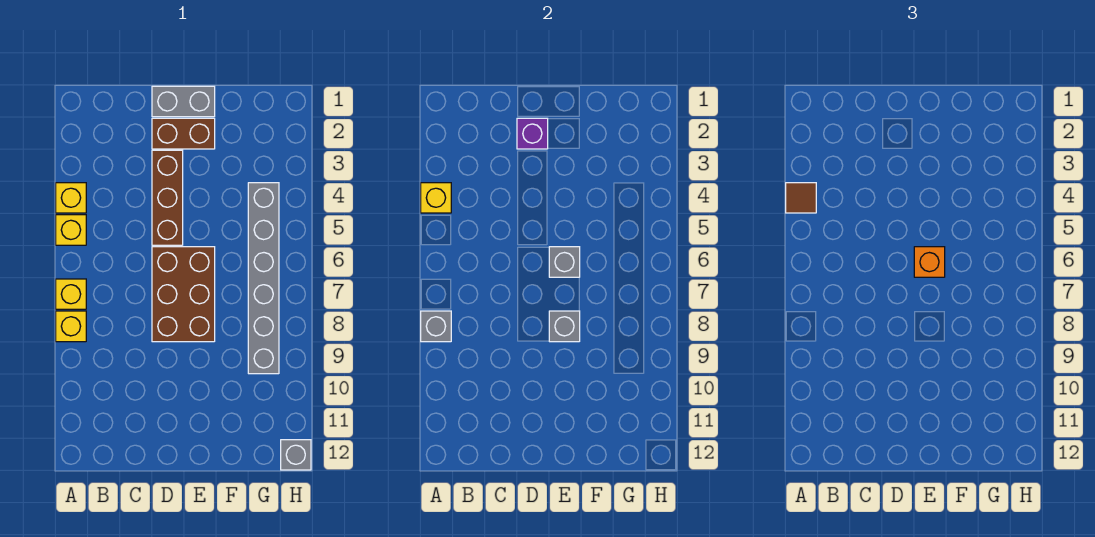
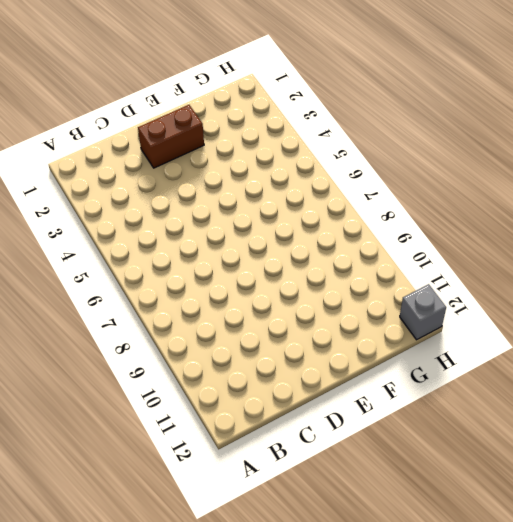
none -> yellow brick A4 level 1
none -> yellow brick A5 level 1
none -> yellow brick A7 level 1

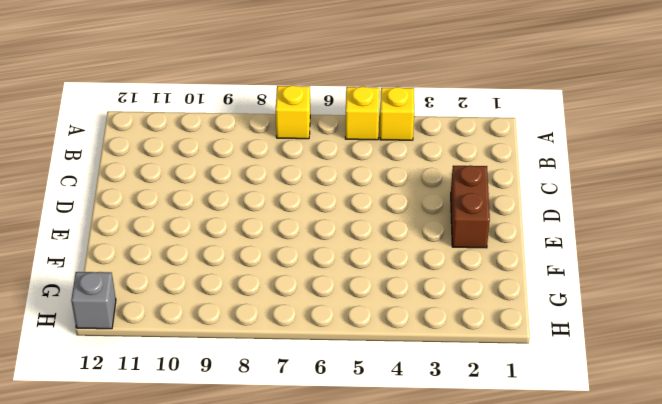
none -> yellow brick A8 level 1
none -> grey brick D1:E1 level 1
none -> brown brick D3:D5 level 1

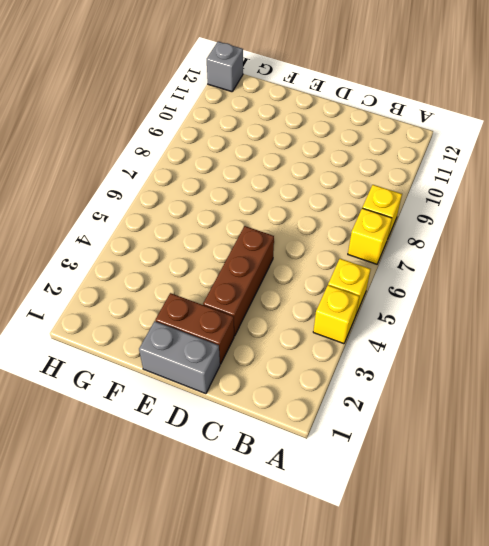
none -> brown brick D6:E8 level 1
none -> grey brick G4:G9 level 1
none -> yellow brick A4 level 2

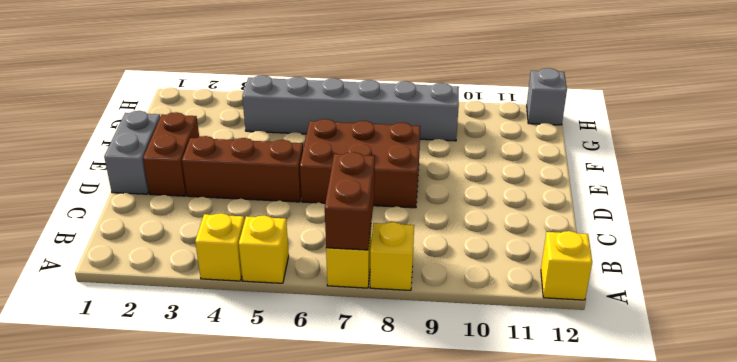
brown brick A7:B7 level 2 -> none
yellow brick A12 level 1 -> yellow brick A4 level 2
none -> grey brick A8 level 2
none -> purple brick D2 level 2
none -> grey brick E6 level 2

